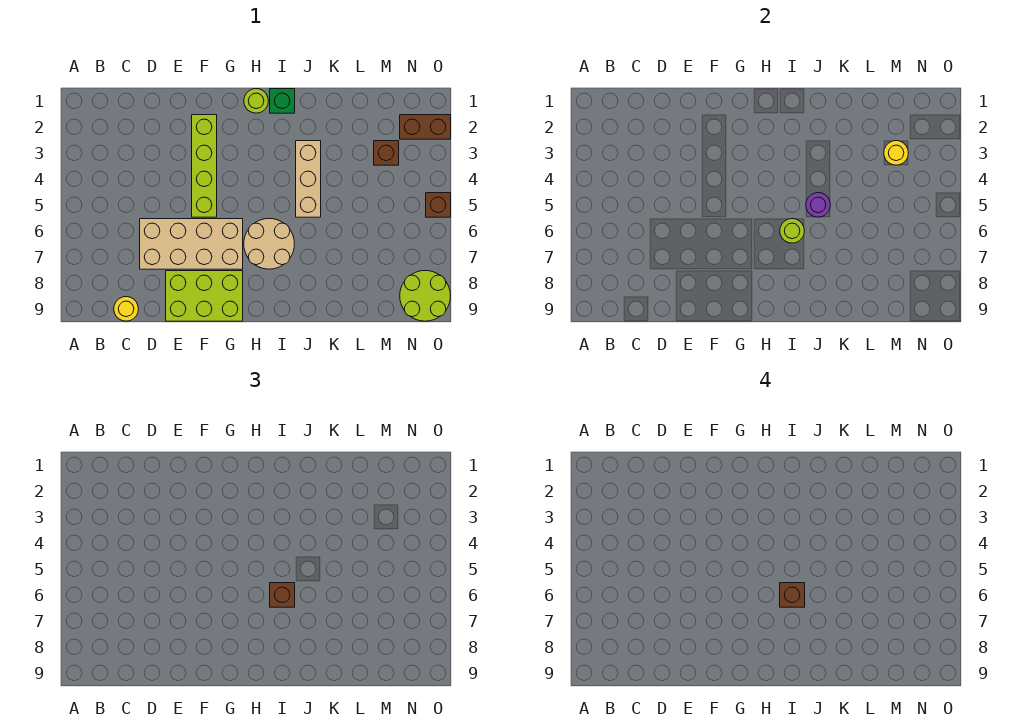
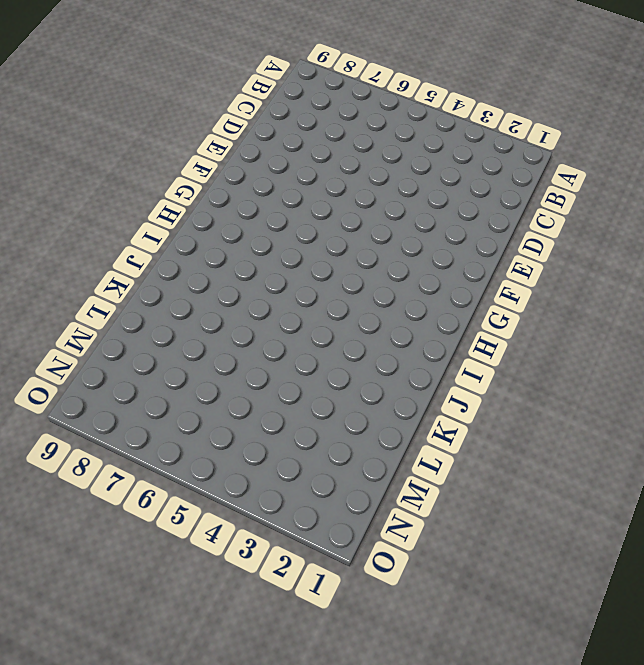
none -> yellow round brick C9 level 1
none -> tan brick D6:G7 level 1
none -> lime brick E8:G9 level 1

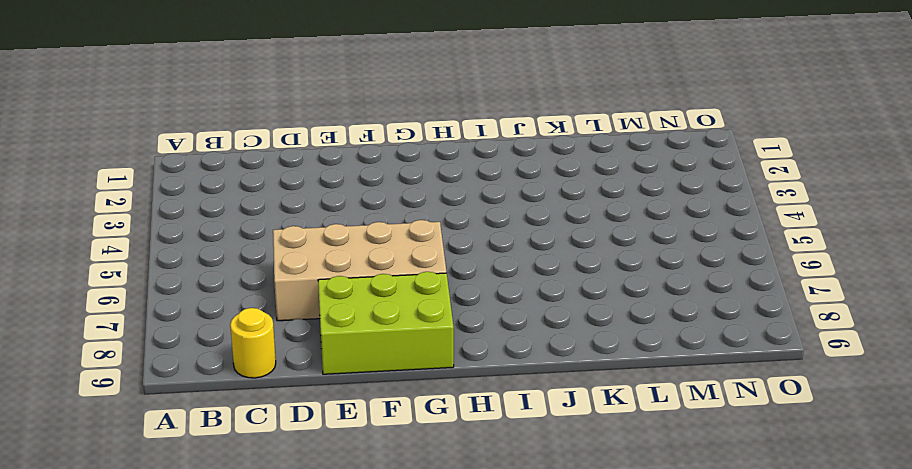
none -> lime brick F2:F5 level 1
none -> lime round brick H1 level 1
none -> tan round brick H6:I7 level 1

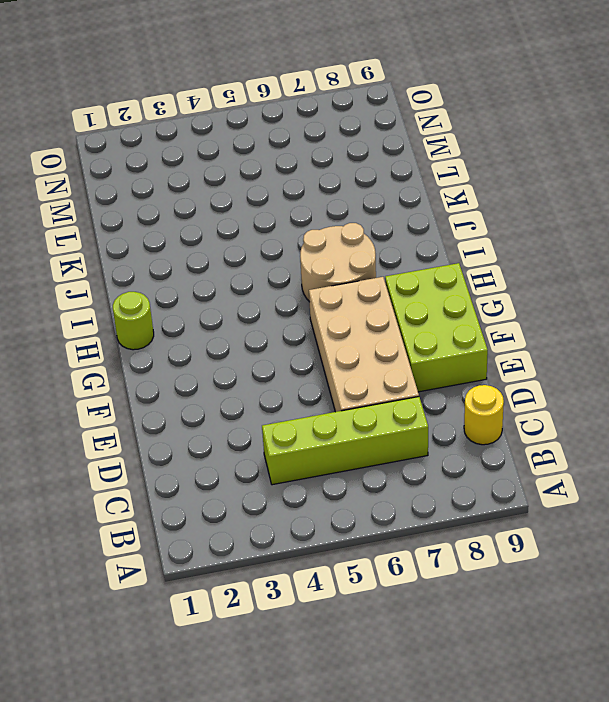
lime brick C4:C7 level 1 -> lime brick F2:F5 level 1
none -> green brick I1 level 1
none -> tan brick J3:J5 level 1
none -> brown brick M3 level 1

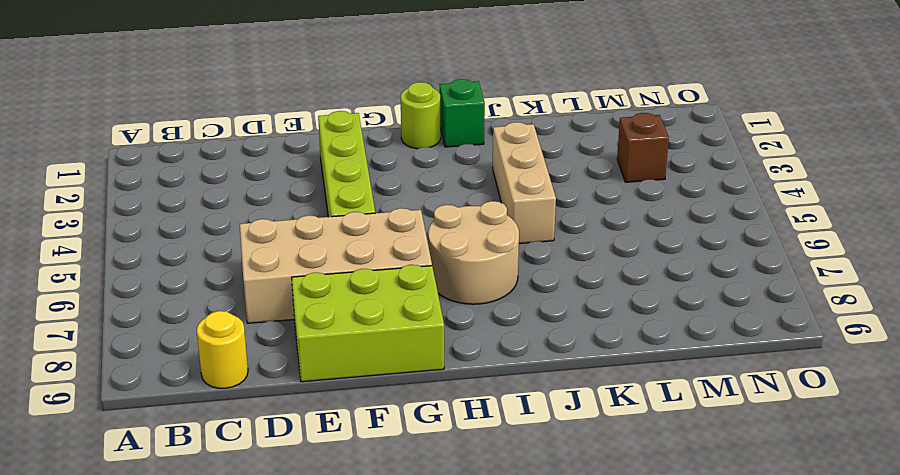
none -> brown brick N2:O2 level 1
none -> lime round brick N8:O9 level 1
none -> brown brick O5 level 1

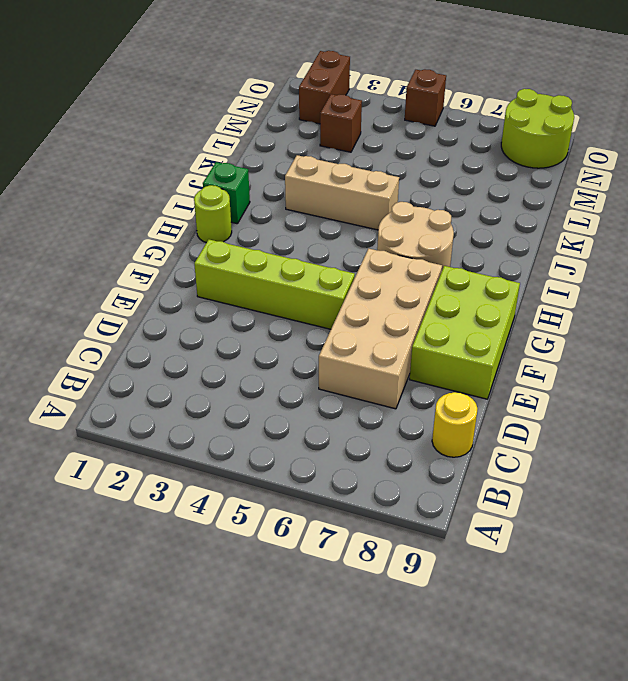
none -> lime round brick I6 level 2
none -> purple round brick J5 level 2
none -> yellow round brick M3 level 2

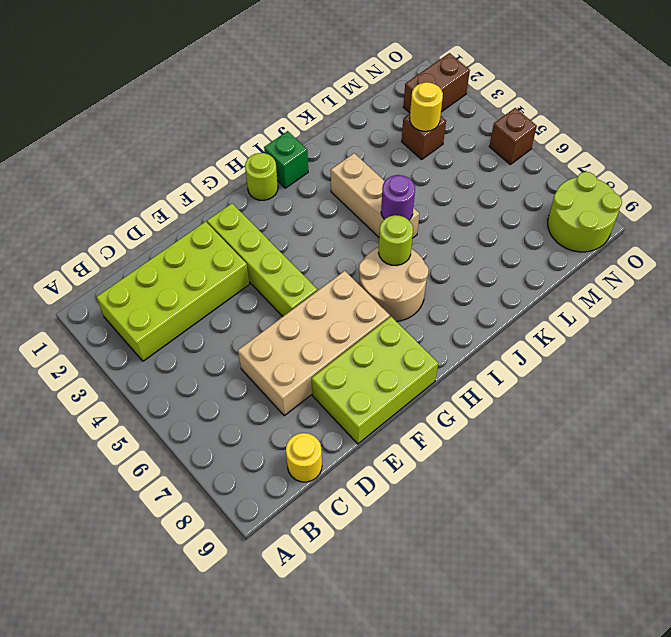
lime brick B2:E3 level 1 -> none
none -> brown brick I6 level 3
none -> brown brick I6 level 4

